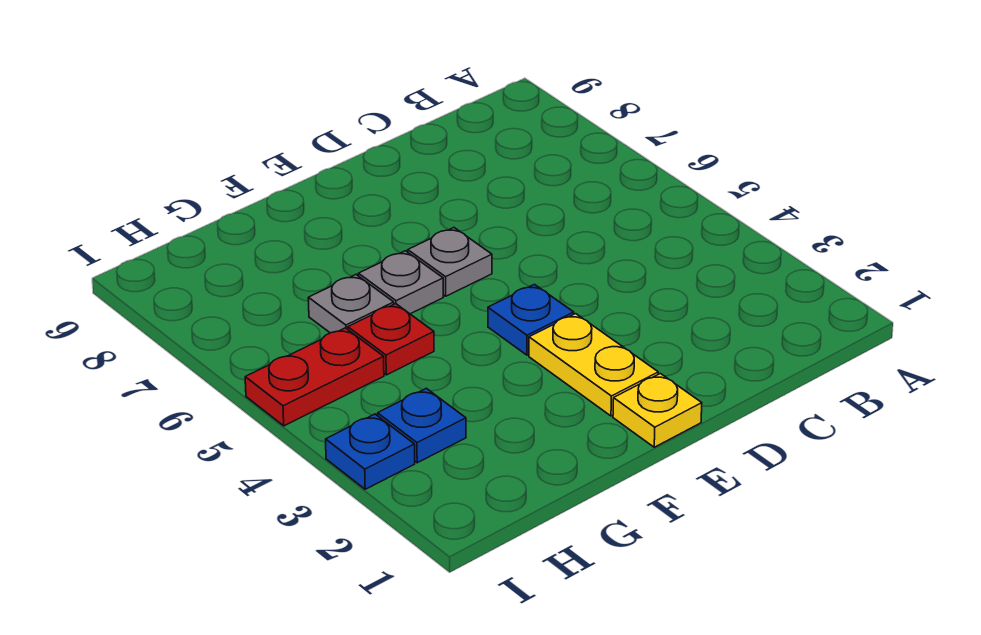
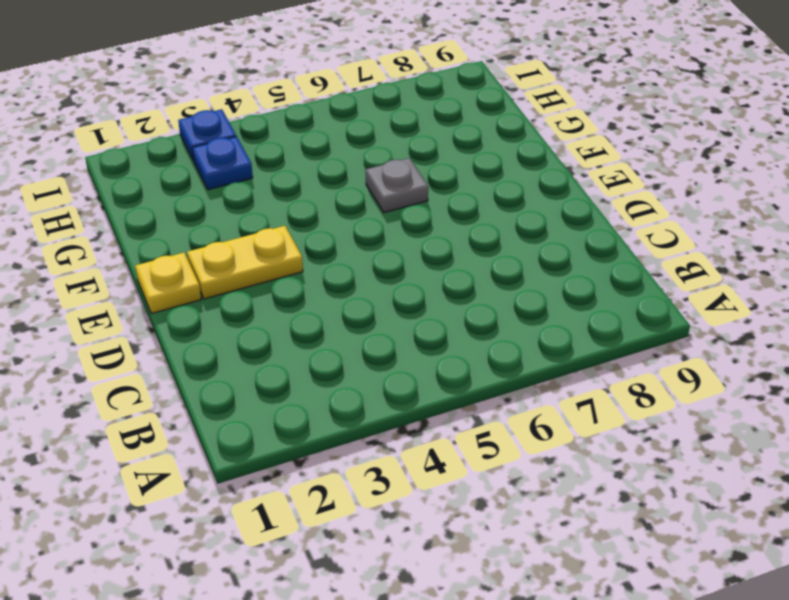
none -> blue plate E4 level 1
none -> grey plate E6 level 1

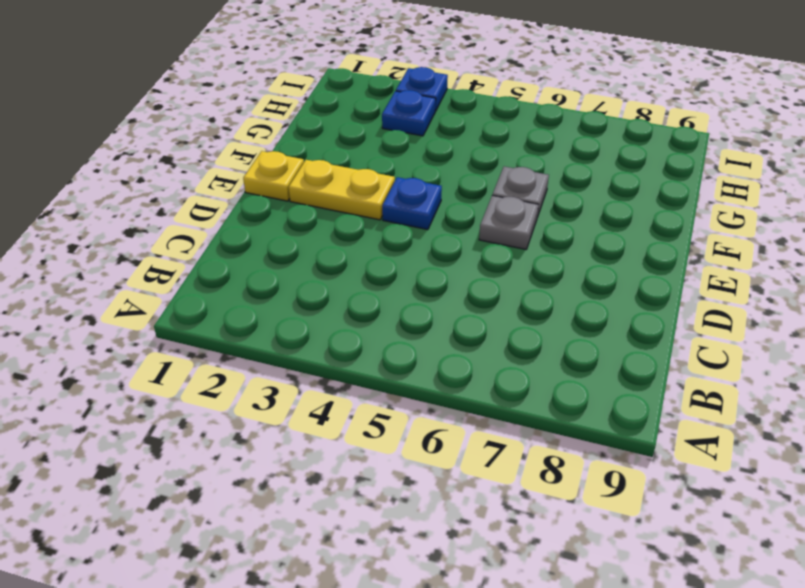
none -> red plate G5 level 1
none -> grey plate G6 level 1

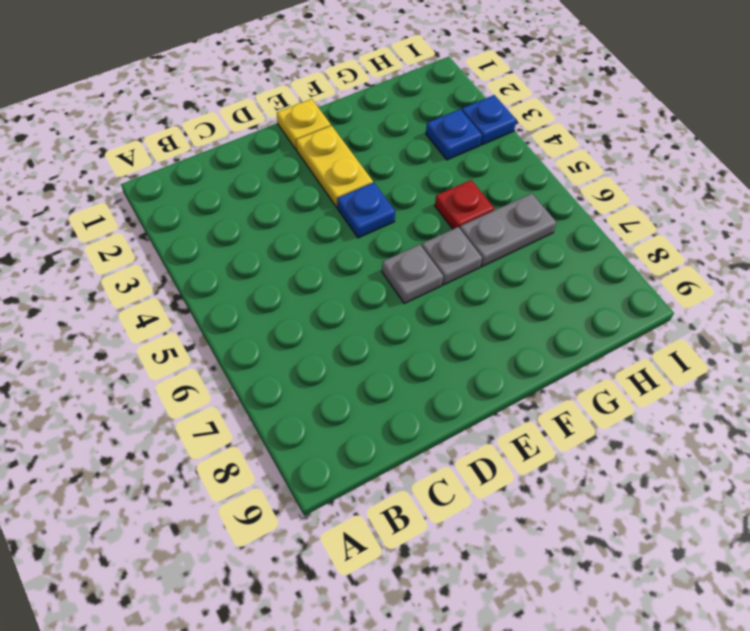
grey plate G6:H6 level 1 -> grey plate G6 level 1
none -> red plate H5:I5 level 1

